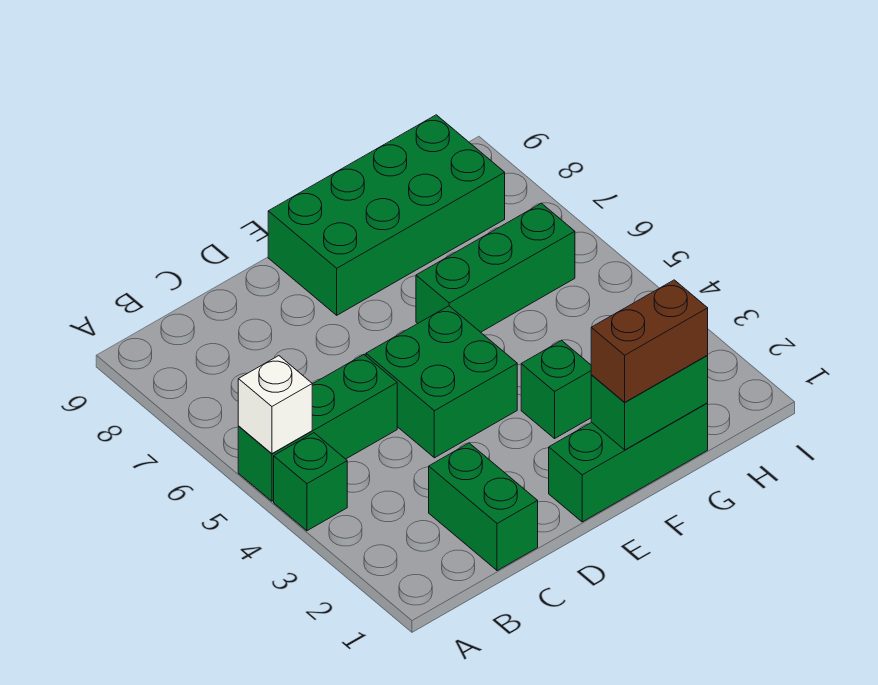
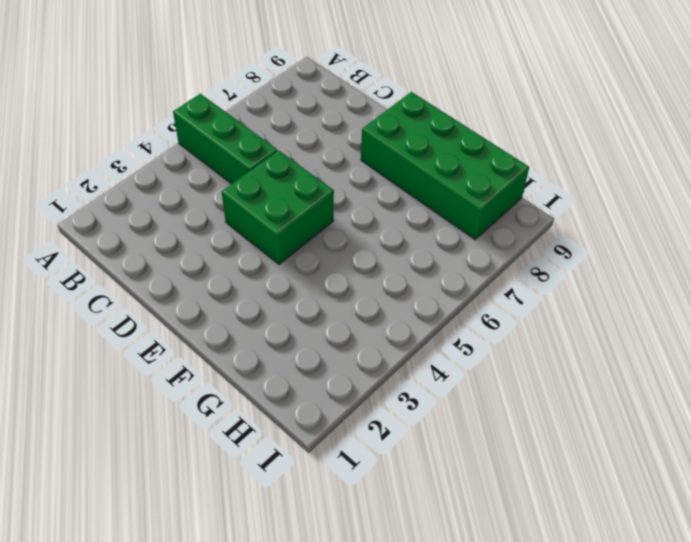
none -> green brick A4 level 1
none -> green brick C1:C2 level 1

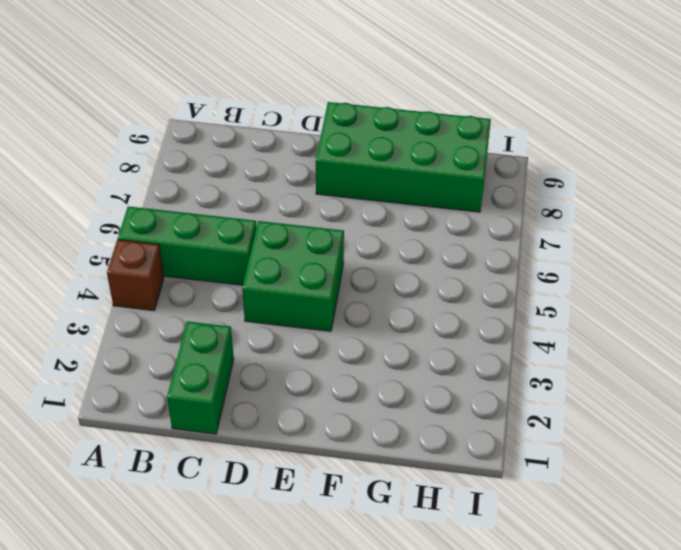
brown brick A4 level 1 -> green brick A4 level 1
none -> green brick E1:G1 level 1
none -> green brick F3 level 1

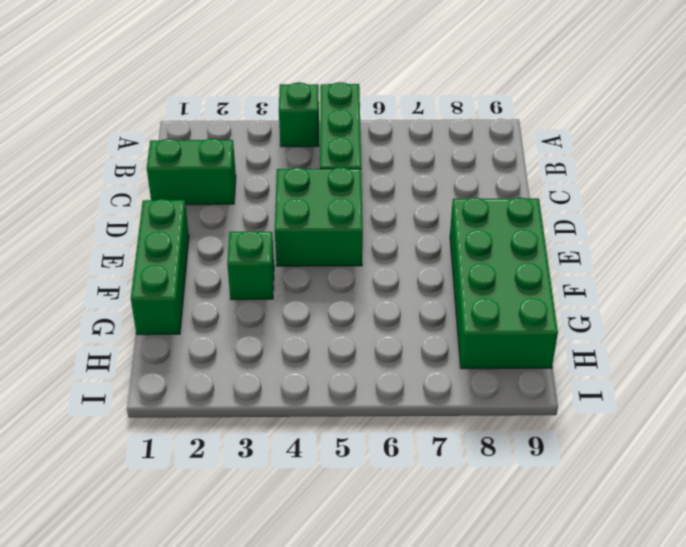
none -> green brick F6:H6 level 1
none -> white brick A5 level 2

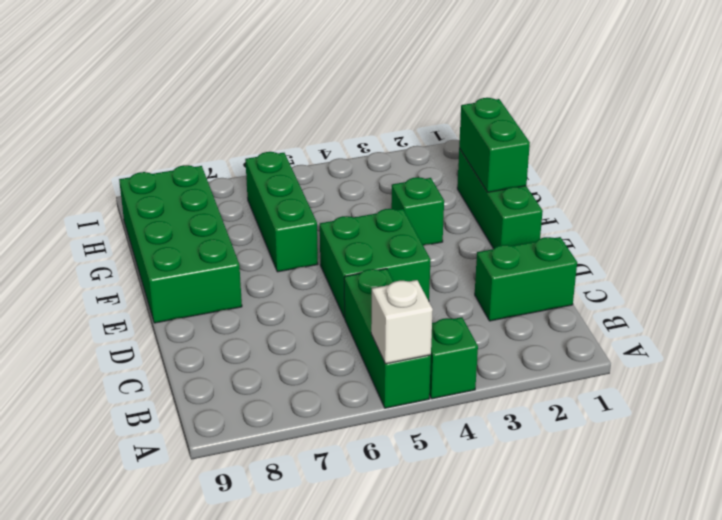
none -> brown brick F1:G1 level 3

